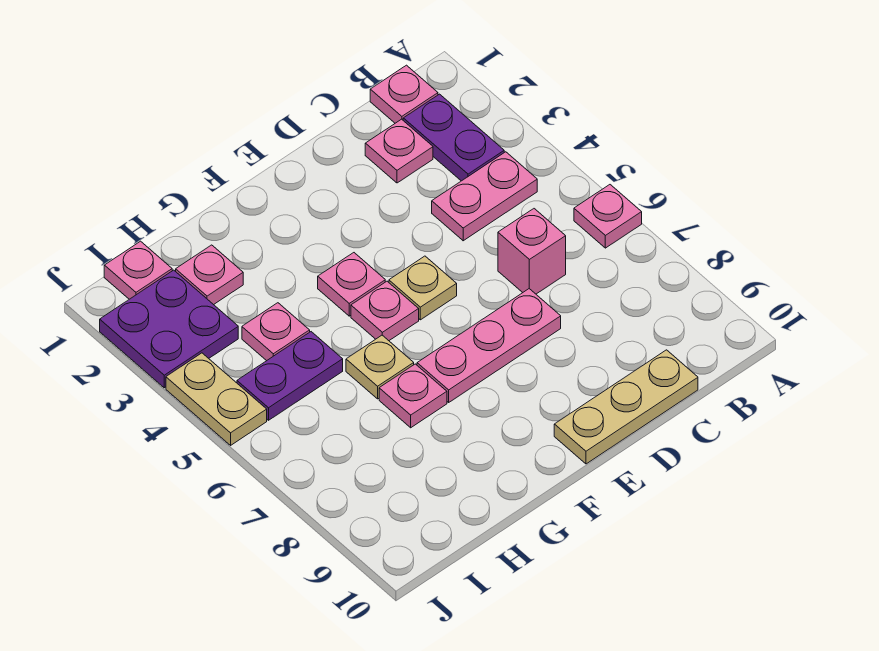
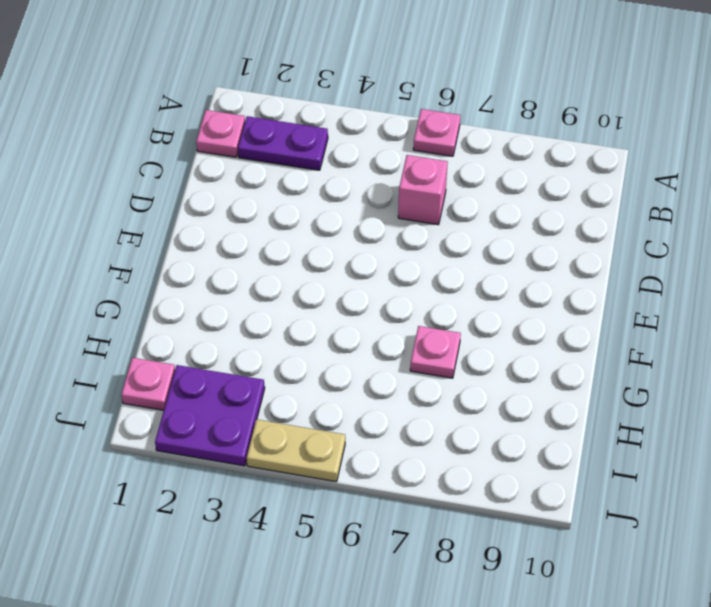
none -> pink plate B4:C4 level 1
none -> pink plate C2 level 1
none -> tan plate C10:E10 level 1

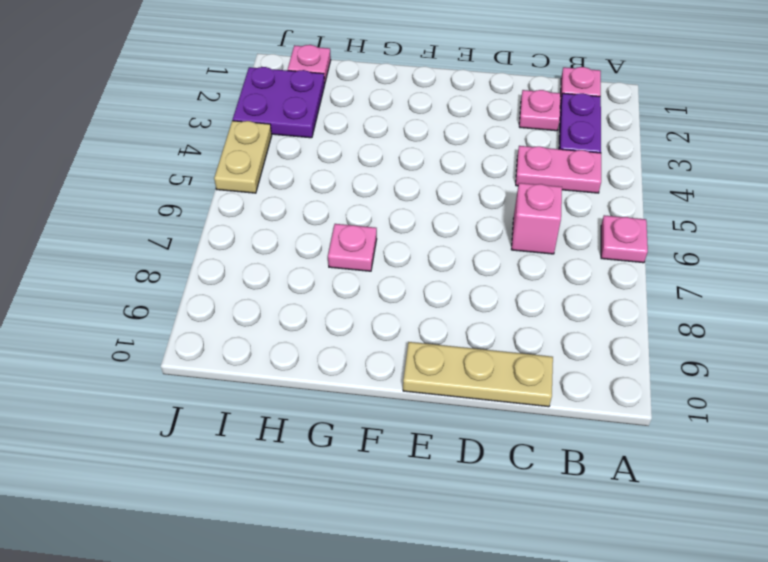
none -> pink plate D7:F7 level 1
none -> tan plate E5 level 1
none -> pink plate F4 level 1

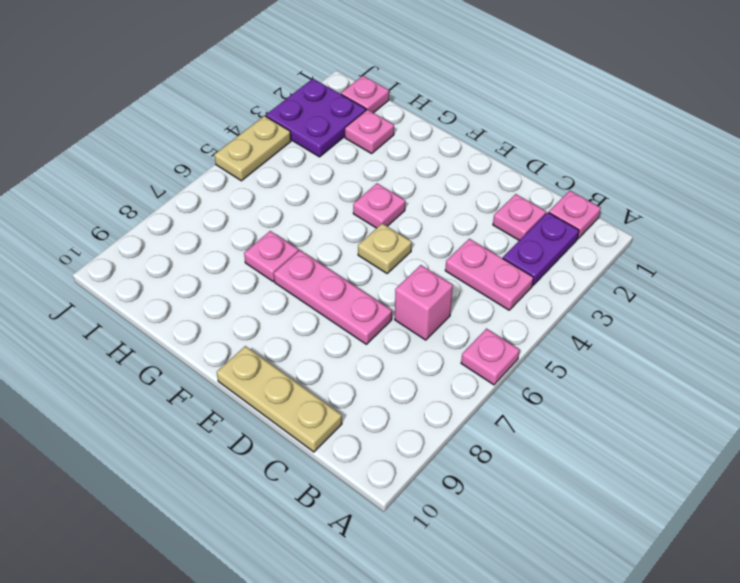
none -> pink plate F5 level 1
none -> tan plate G6 level 1
none -> pink plate H4 level 1

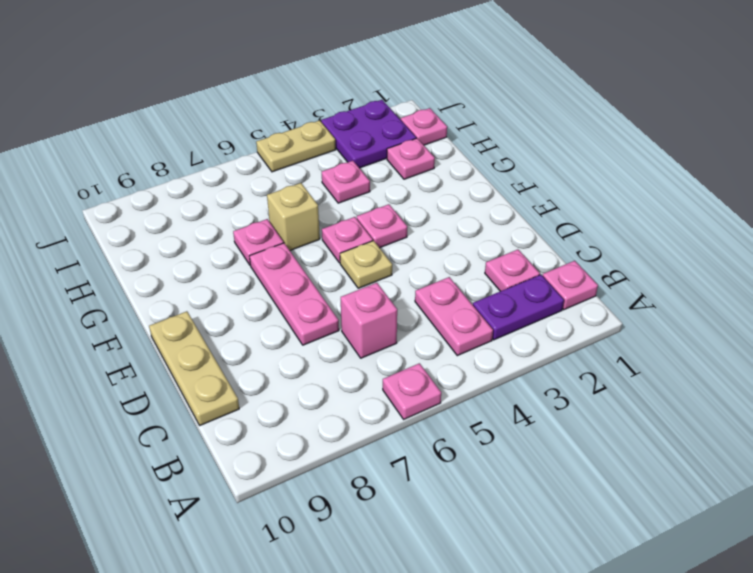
tan brick G6 level 1 -> tan plate G6 level 1
none -> purple plate H5:I5 level 1

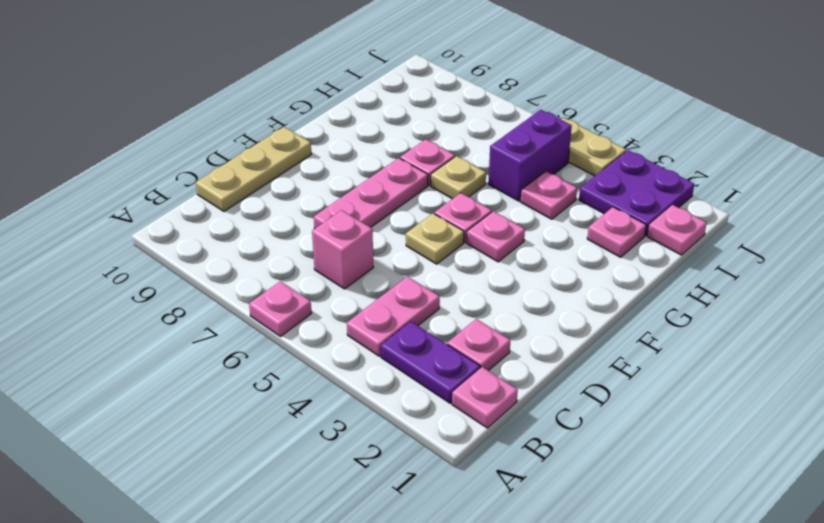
purple brick H5:I5 level 1 -> purple plate H5:I5 level 1

